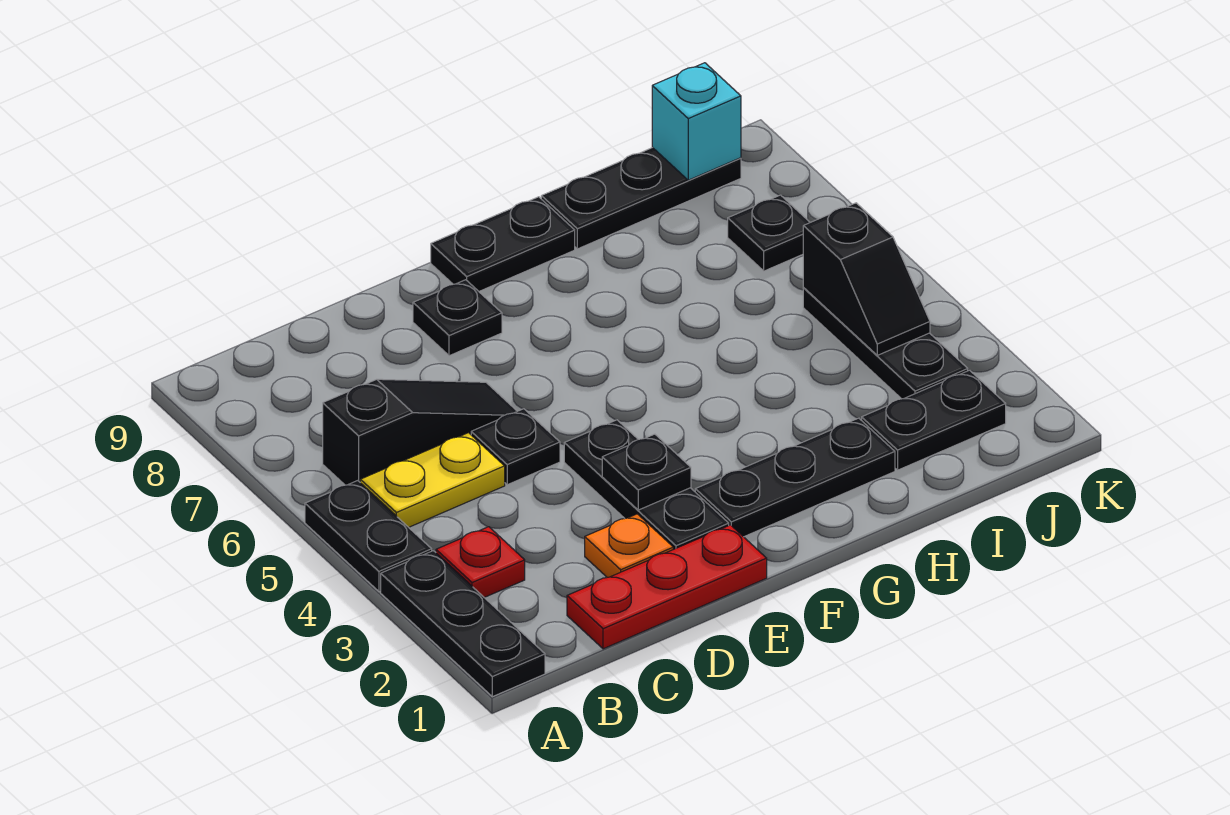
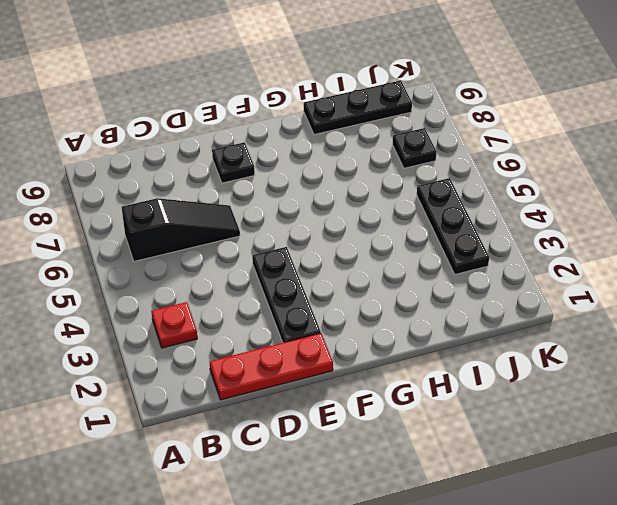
none -> black plate A1:A3 level 1
none -> black plate A4:A5 level 1
none -> yellow plate B5:C5 level 1

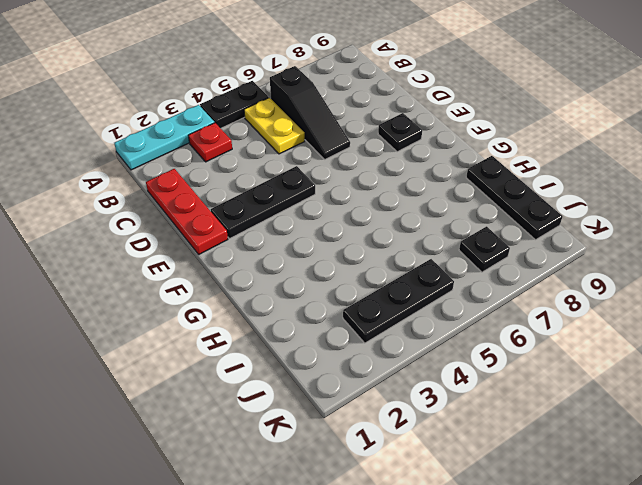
cyan plate A1:A3 level 1 -> black plate A1:A3 level 1
none -> orange plate D2 level 1
none -> black plate D5 level 1
none -> black plate F2:H2 level 1

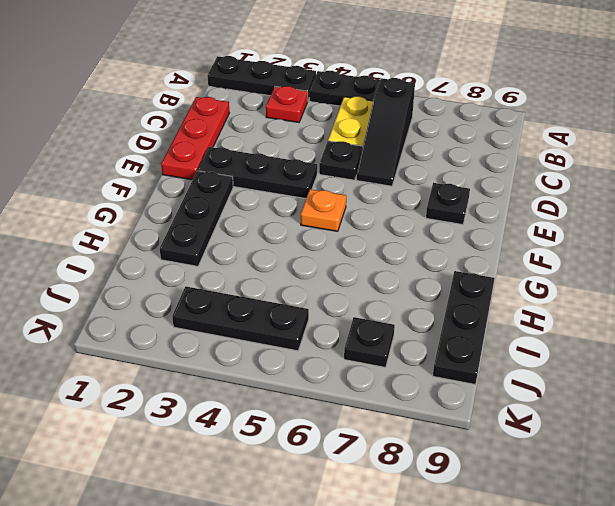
orange plate F5 level 1 -> orange plate D2 level 1
none -> black plate F9:G9 level 1
none -> black plate I2:J2 level 1
none -> black plate E3 level 2

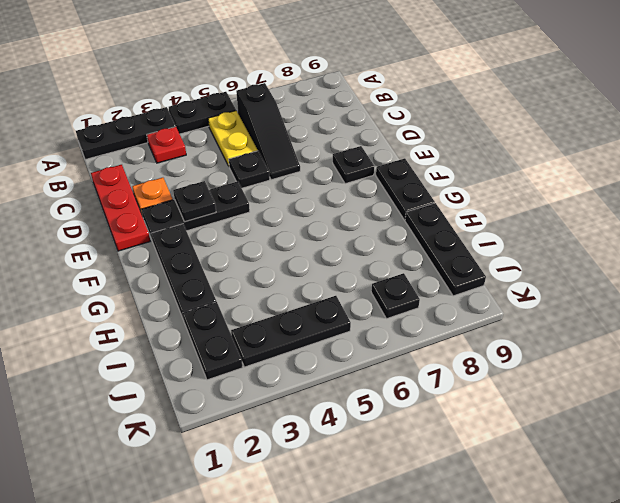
none -> black slope J4:J5 level 2 top 5
none -> cyan brick J9 level 2

